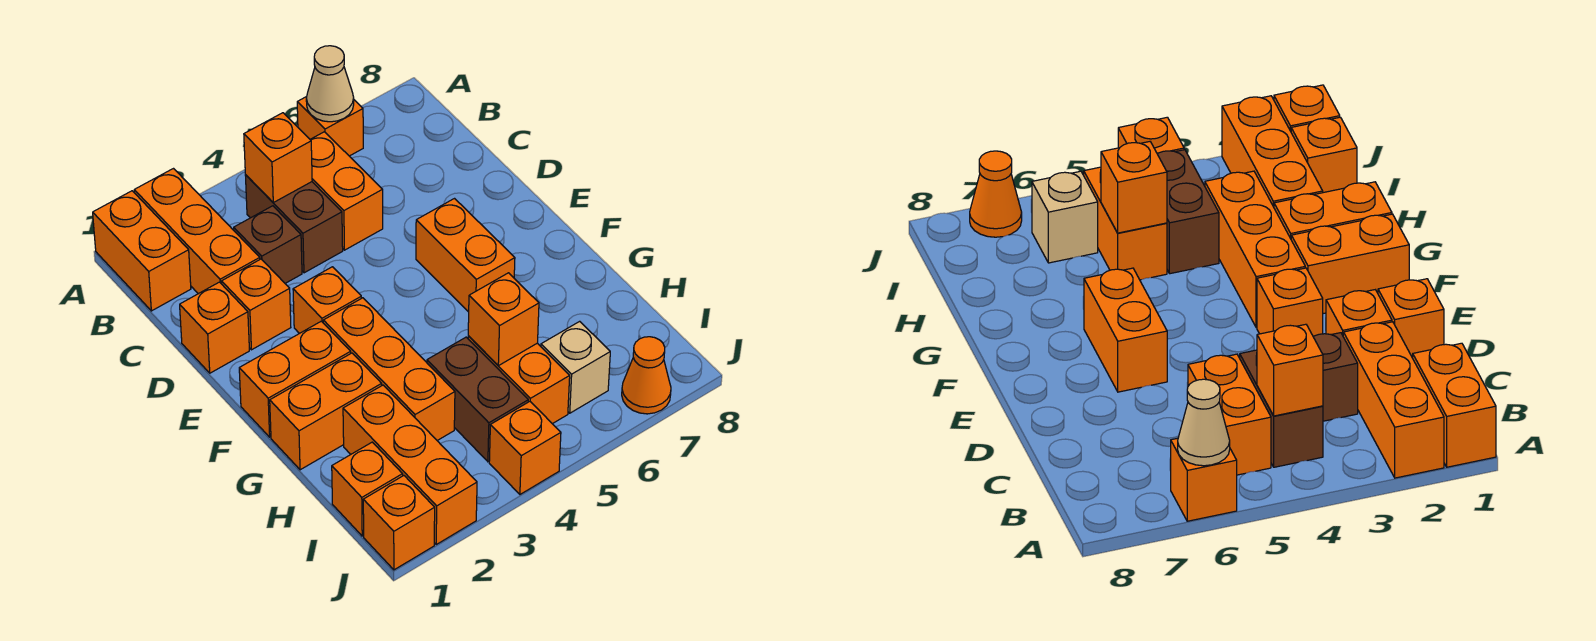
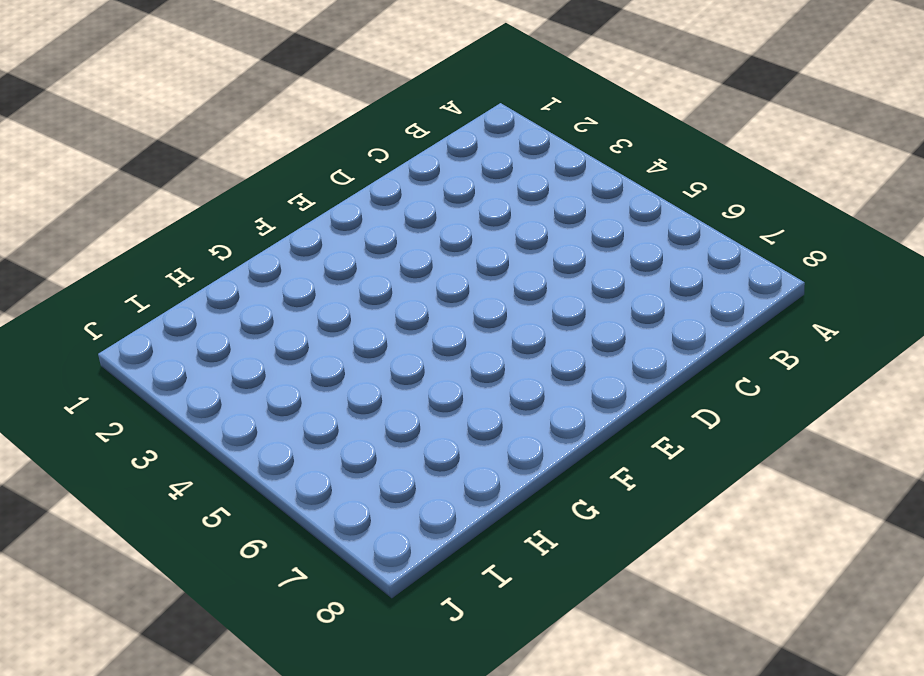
none -> orange brick A1:B1 level 1
none -> orange brick A2:C2 level 1
none -> orange brick A6 level 1

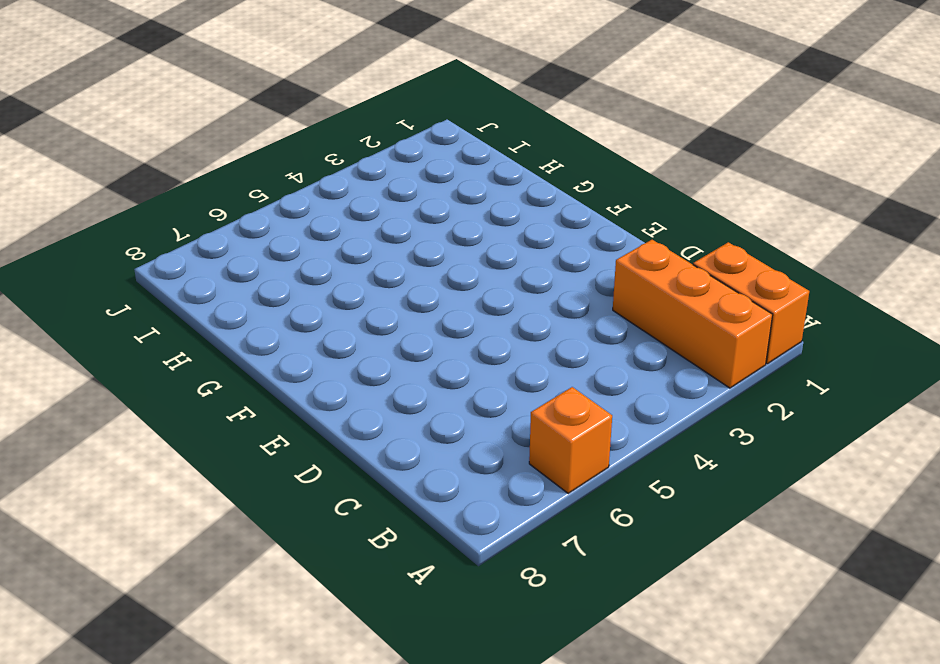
none -> brown brick B4:C4 level 1
none -> orange brick B5:C5 level 1
none -> brown brick C3 level 1

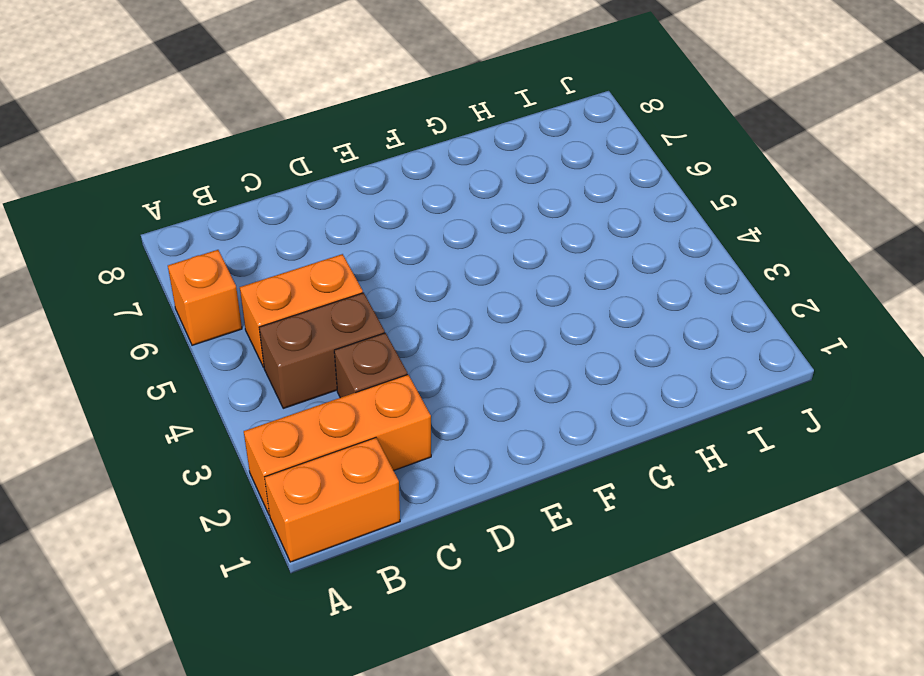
none -> orange brick D1 level 1
none -> orange brick D2 level 1
none -> orange brick E3 level 1

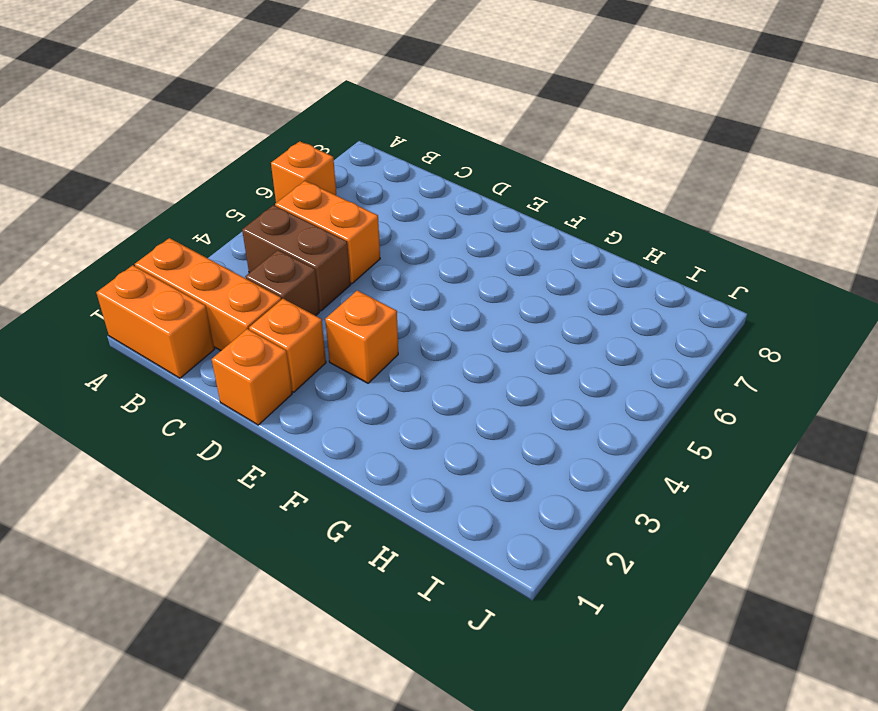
none -> orange brick E6:F6 level 1
none -> orange brick F1:F2 level 1
none -> orange brick F3:H3 level 1

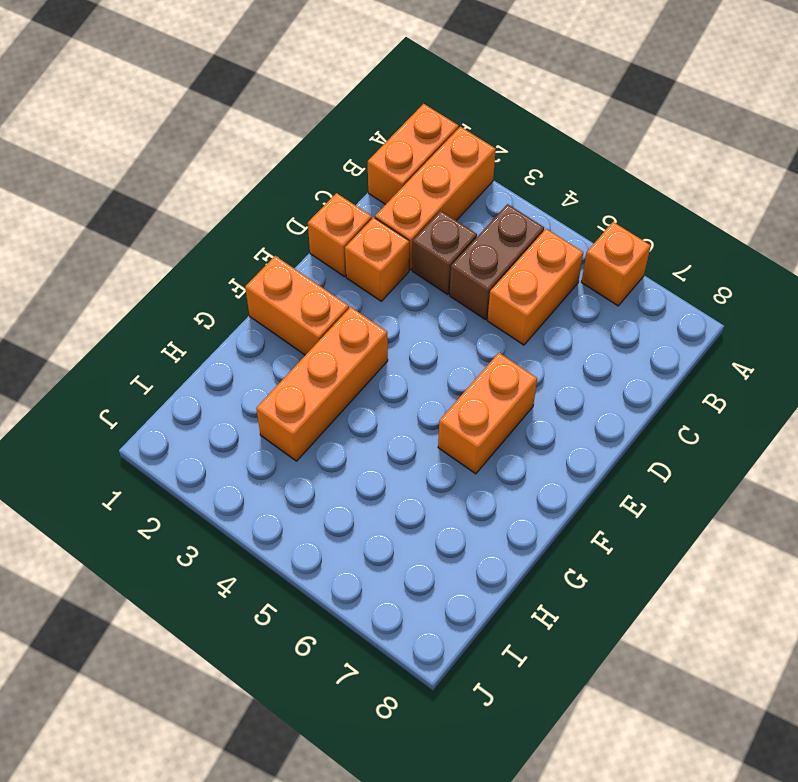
none -> orange brick E3 level 1
none -> orange brick G1:G2 level 1
none -> orange brick H2:J2 level 1

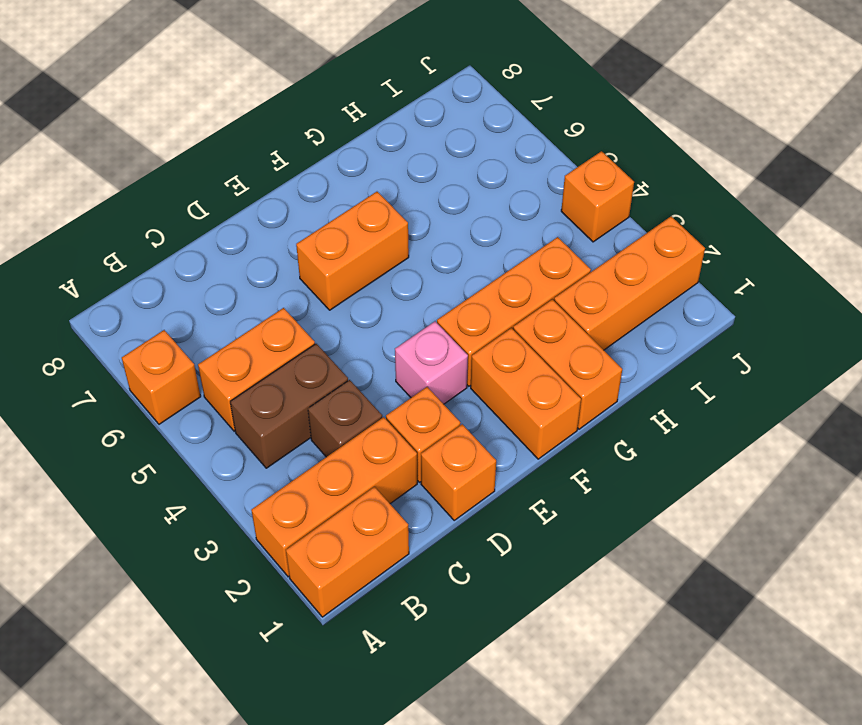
pink brick E3 level 1 -> orange brick E3 level 1
none -> brown brick H4:I4 level 1
none -> orange brick H5:I5 level 1
none -> orange brick I1 level 1

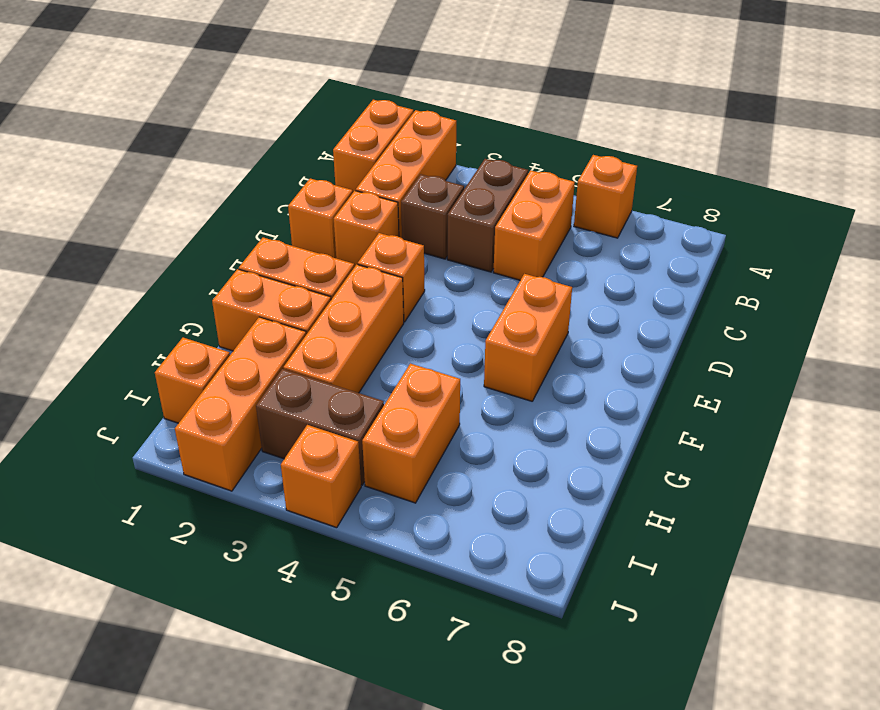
brown brick I3:I4 level 1 -> brown brick H4:I4 level 1
none -> tan brick I6 level 1
none -> orange brick J1 level 1
none -> orange cone J7 level 1

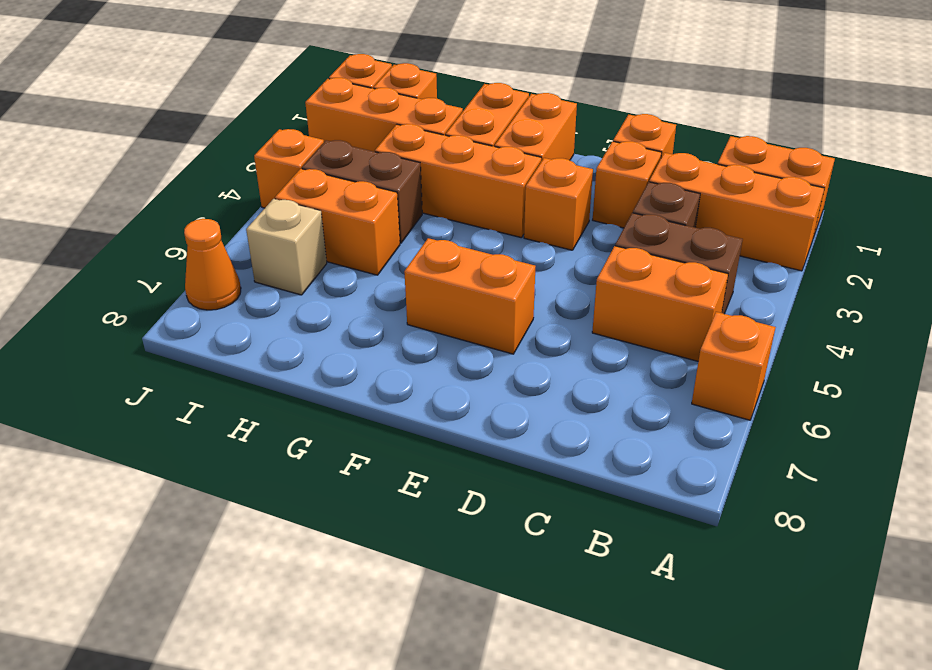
none -> tan cone A6 level 2
none -> orange brick B4 level 2
none -> orange brick H5 level 2

